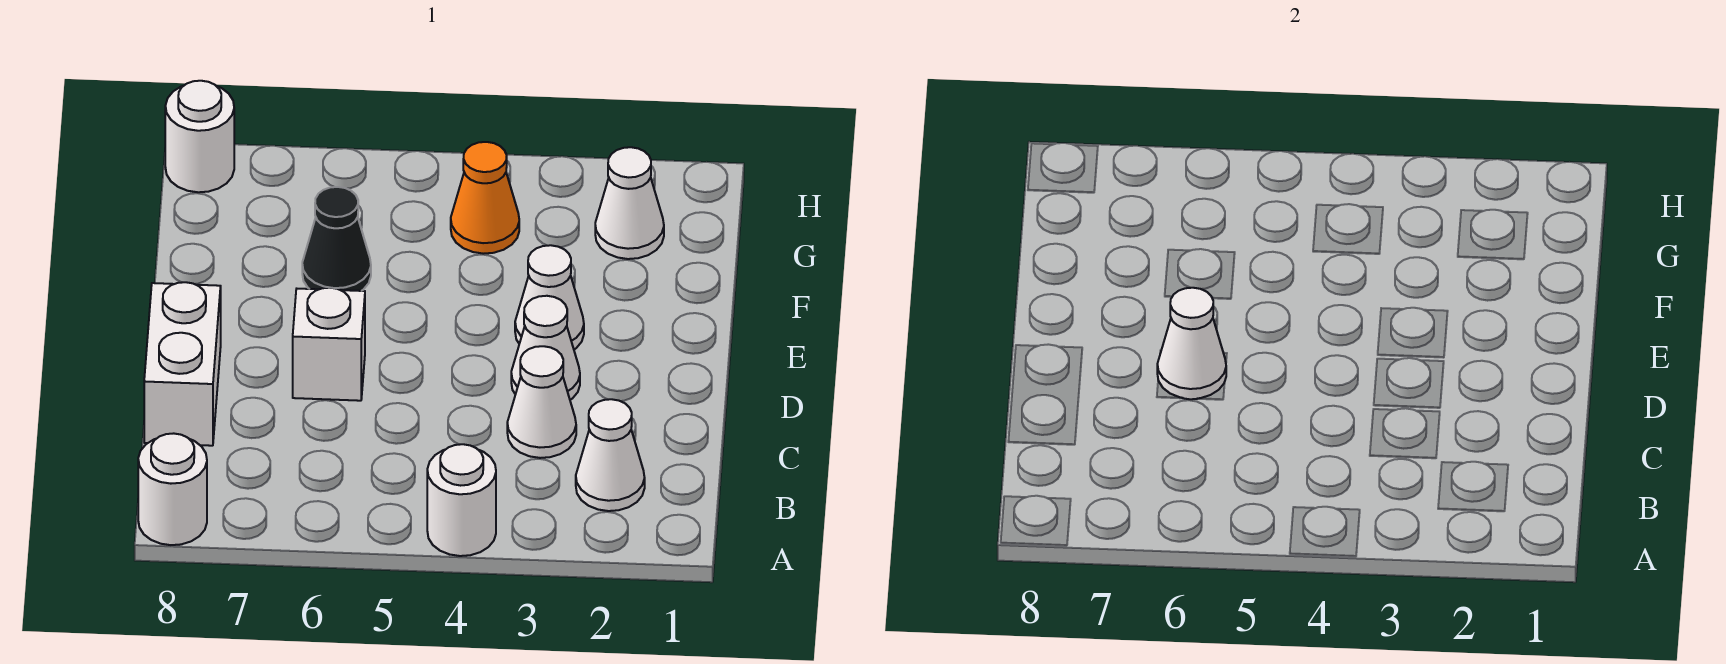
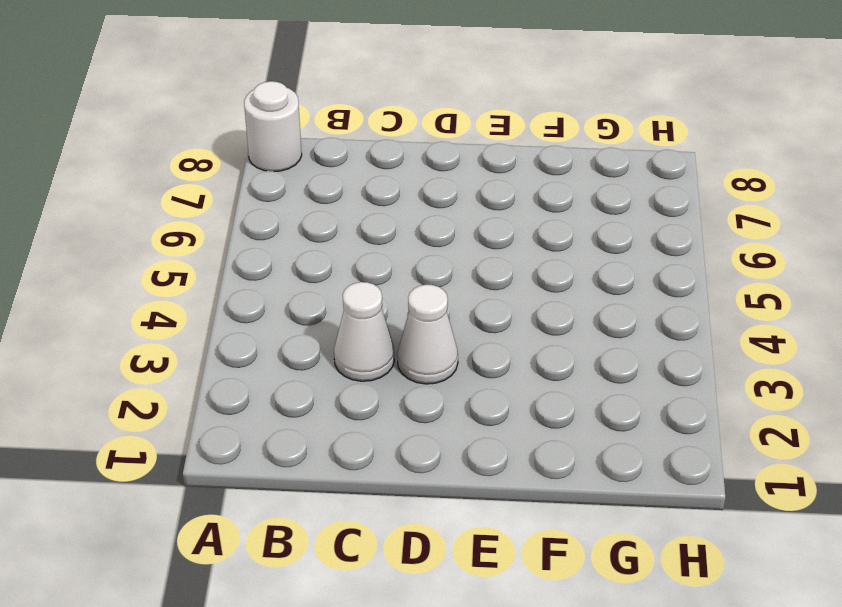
none -> white round brick A4 level 1
none -> white cone B2 level 1
none -> white brick C8:D8 level 1

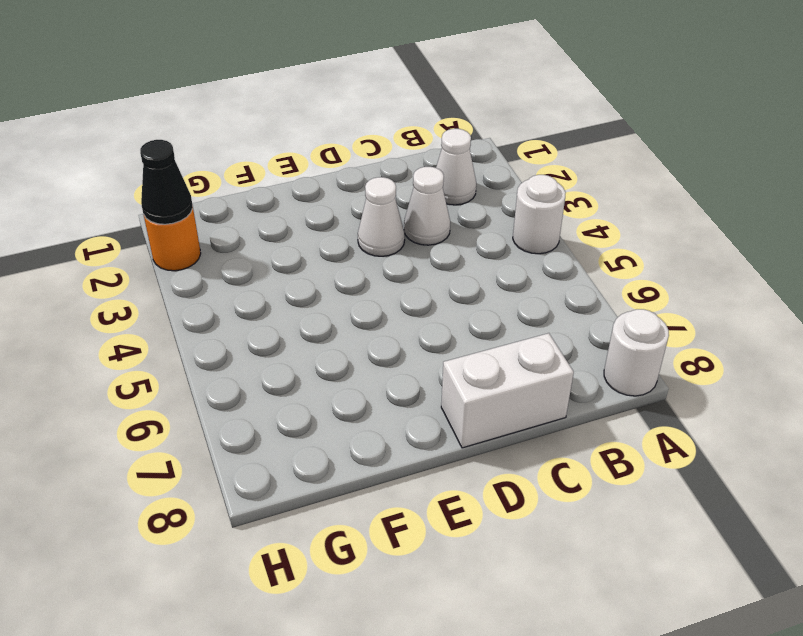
orange round brick H2 level 1 -> none
black cone H2 level 2 -> black cone F6 level 1
none -> white brick D6 level 1
none -> white cone E3 level 1
none -> white cone G2 level 1

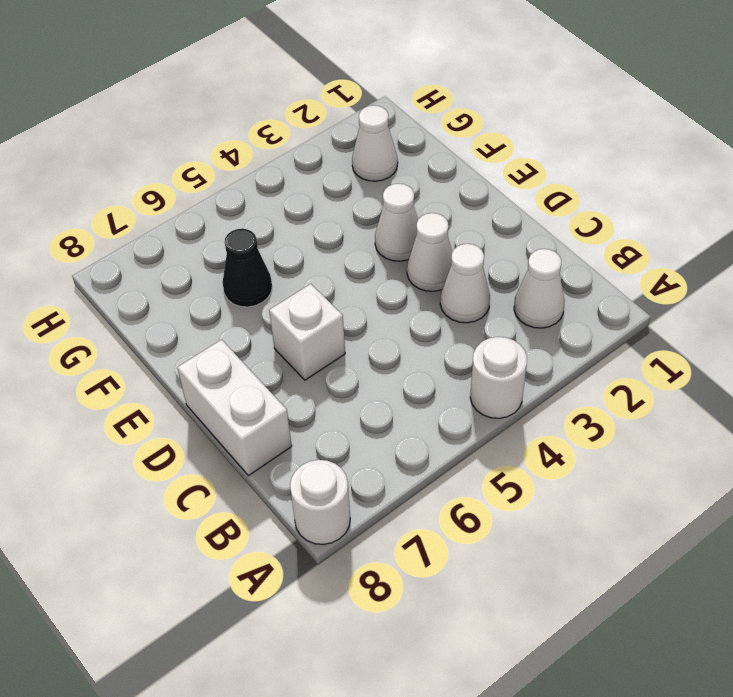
none -> orange cone G4 level 1
none -> white round brick H8 level 1
none -> white cone D6 level 2

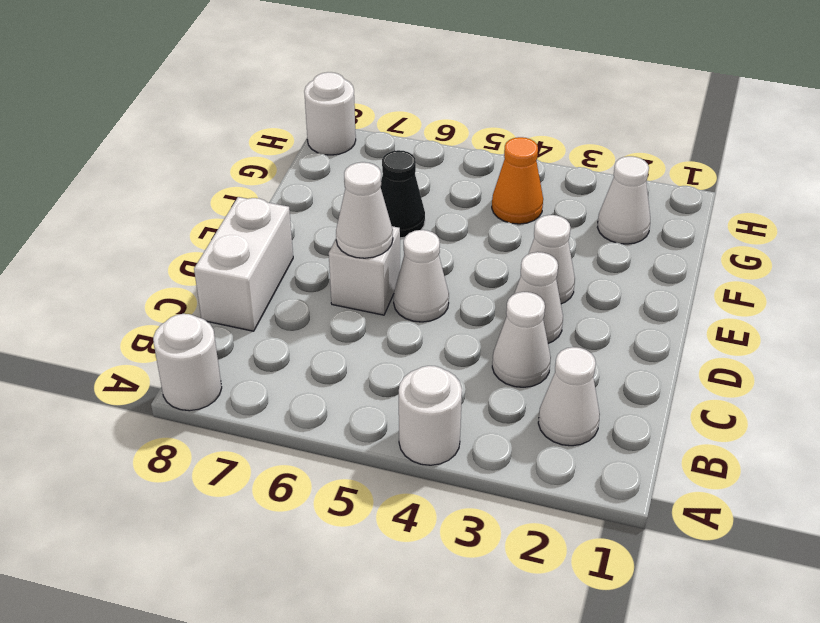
white cone D5 level 1 -> none

